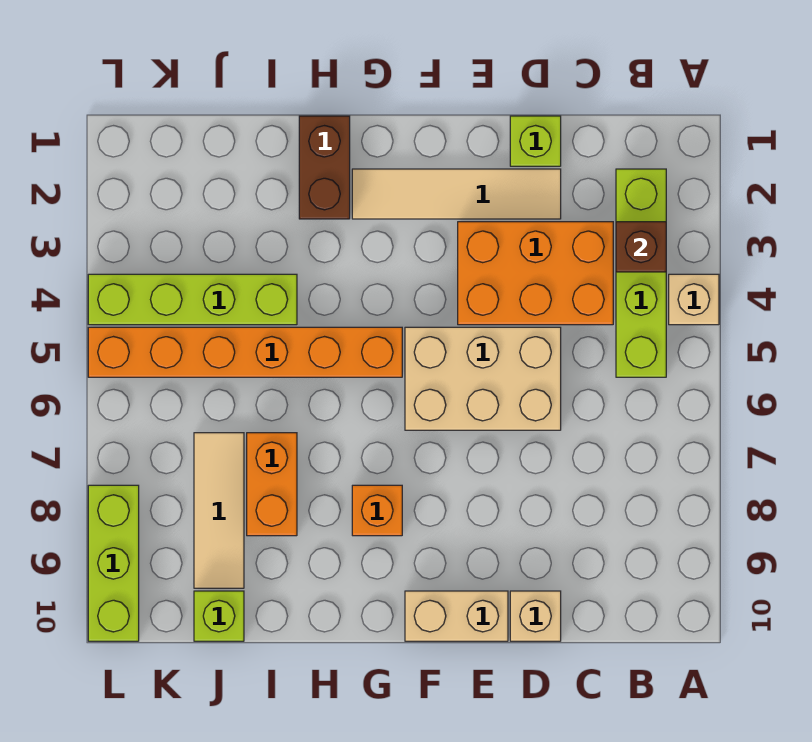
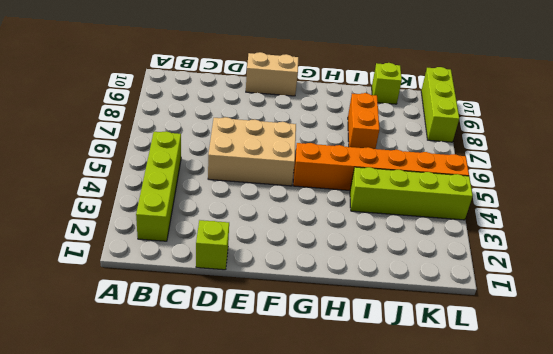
none -> tan brick A4 level 1
none -> orange brick C3:E4 level 1
none -> tan tile D2:G2 level 1

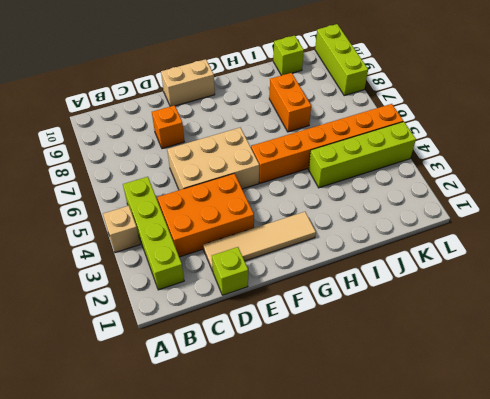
orange brick D8 level 1 -> orange brick G8 level 1
none -> tan brick D10 level 1
none -> brown brick H1:H2 level 1
none -> tan tile J7:J9 level 1

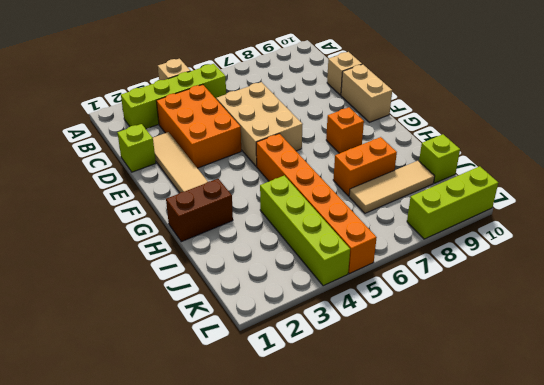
none -> brown brick B3 level 2

